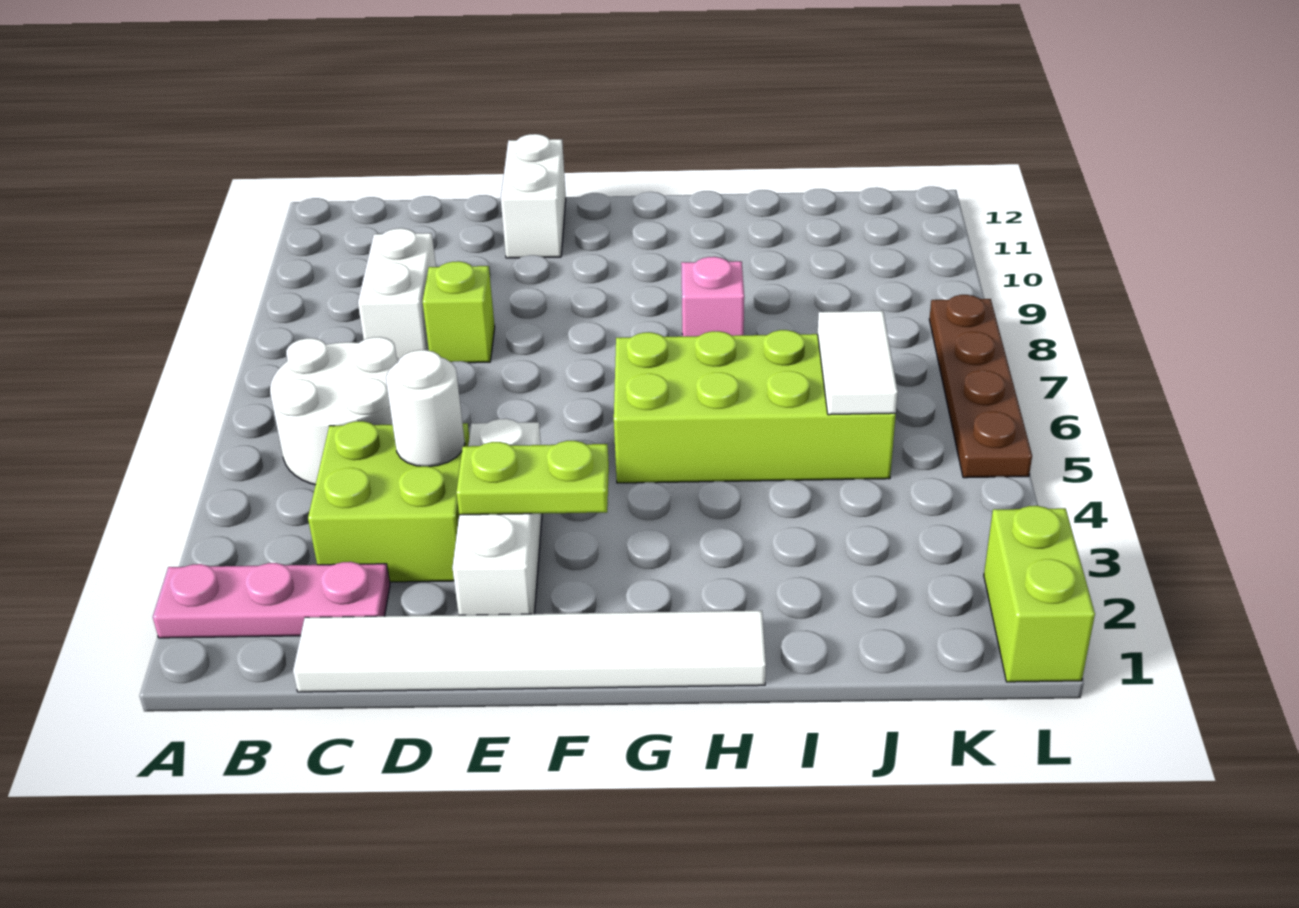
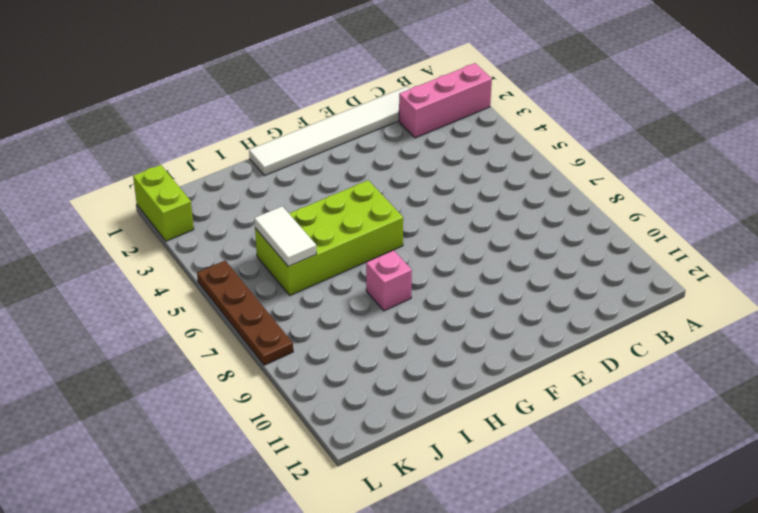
pink brick A2:C2 level 1 -> pink plate A2:C2 level 1
none -> white round brick B5:C6 level 1
none -> lime brick C3:D4 level 1
none -> white brick C8:C9 level 1

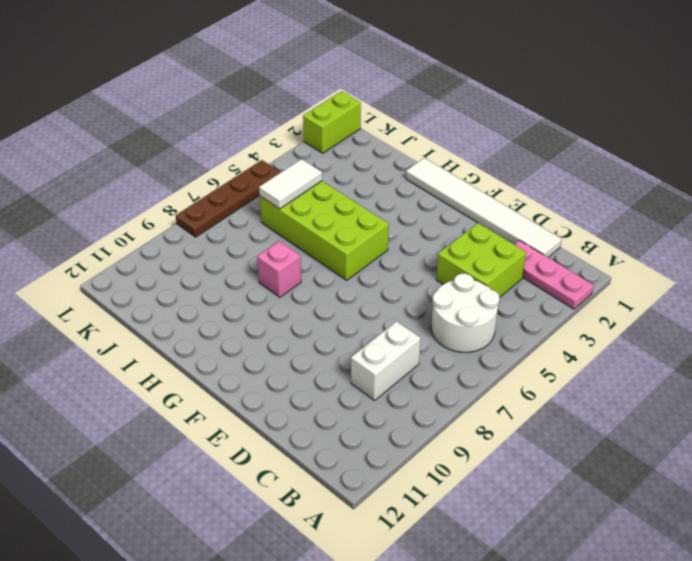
none -> lime brick D8 level 1
none -> white brick E2:E4 level 1
none -> white brick E11:E12 level 1

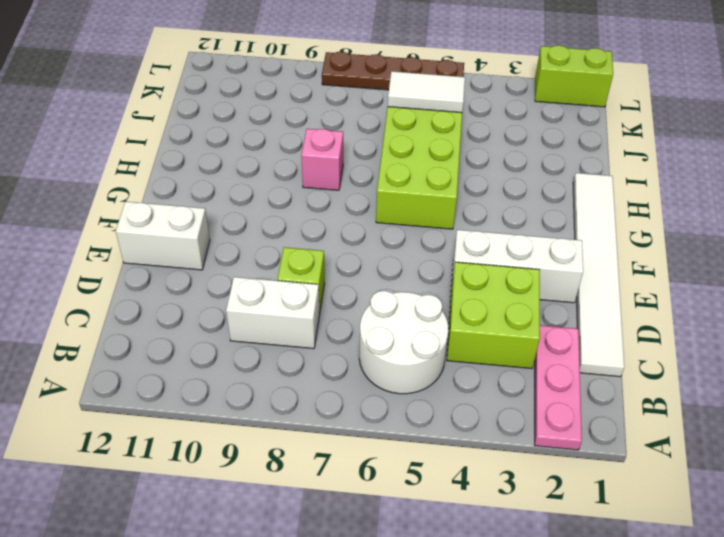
none -> white round brick D4 level 2
none -> lime plate E3:F3 level 2

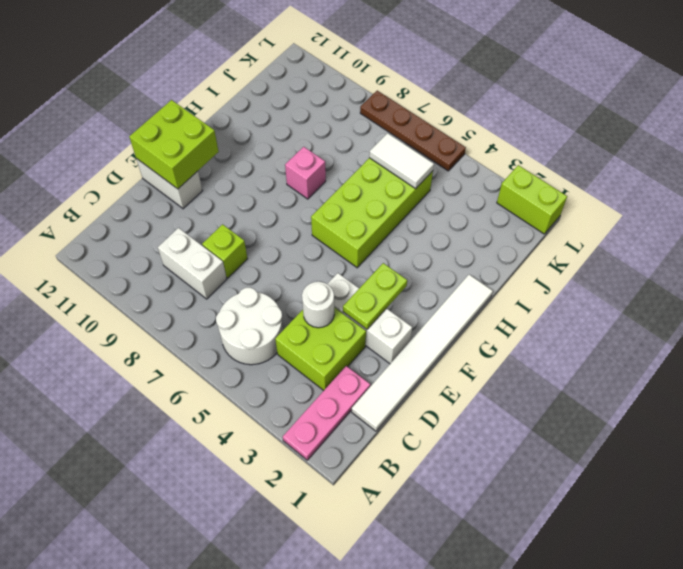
lime brick E11:F12 level 2 -> none

